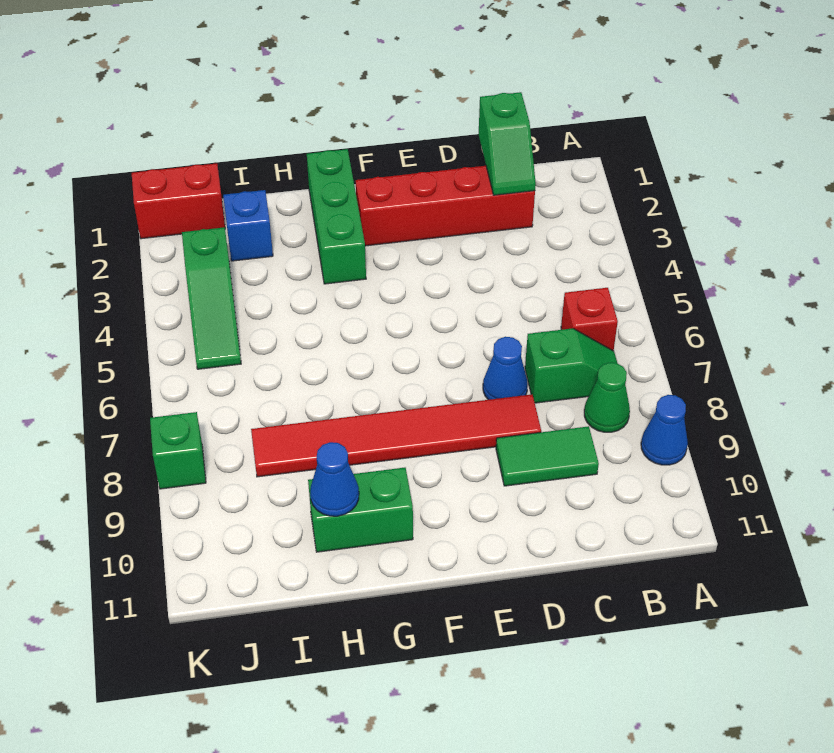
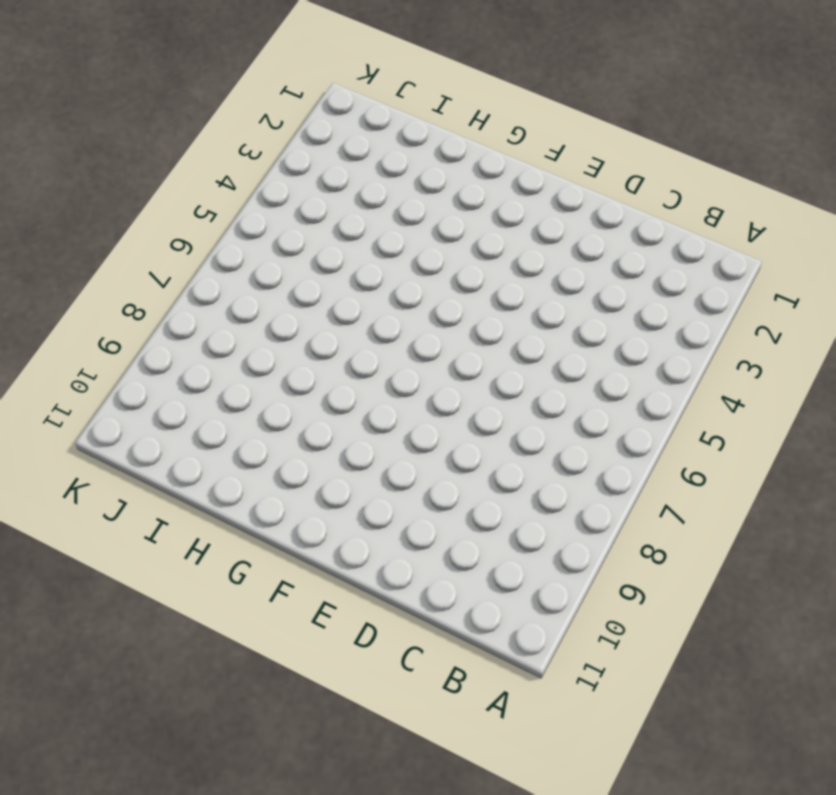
none -> blue cone A9 level 1
none -> red brick B6 level 1
none -> green slope B7:C7 level 1 top C

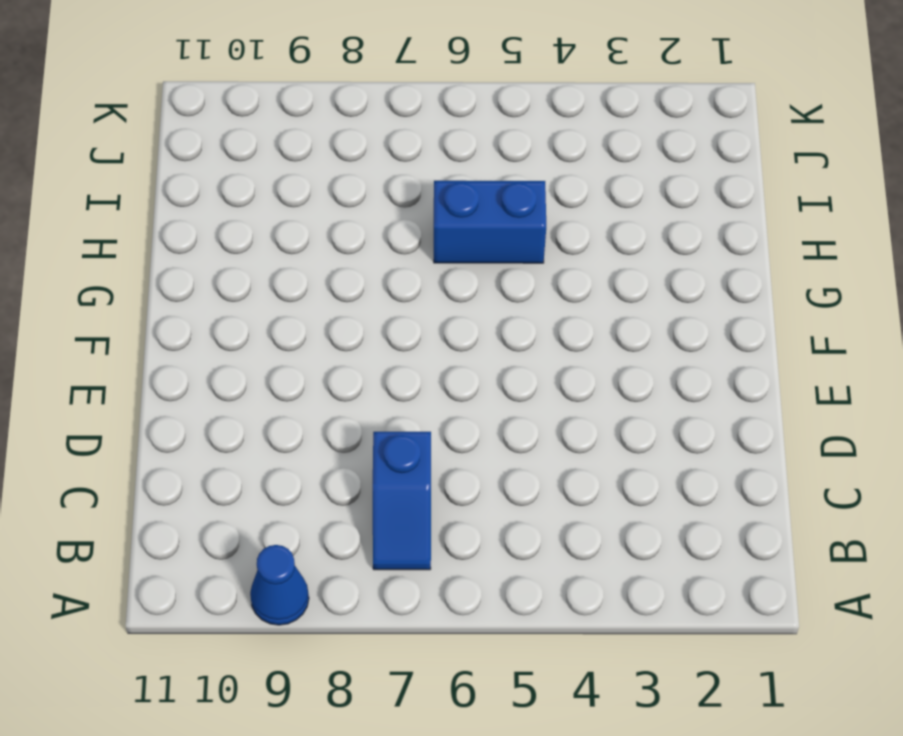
blue slope B7:C7 level 1 top C -> green slope B7:C7 level 1 top C
blue brick H5:H6 level 1 -> none
none -> red brick B6 level 1
none -> green cone B8 level 1
none -> red brick C2:F2 level 1

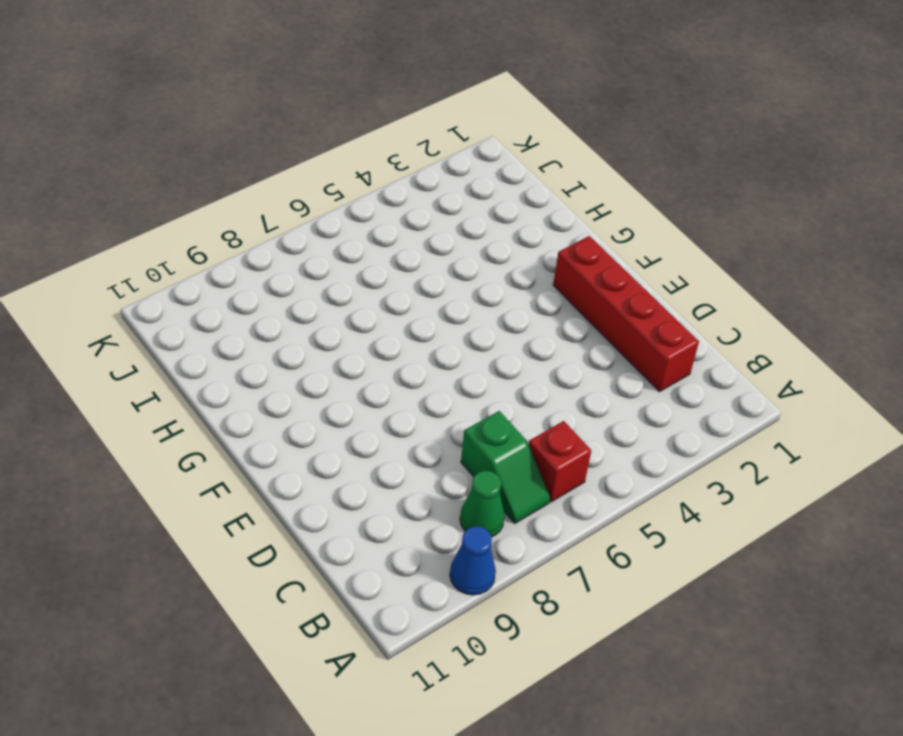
none -> green tile C9:D9 level 1
none -> blue cone D7 level 1
none -> red tile D8:I8 level 1

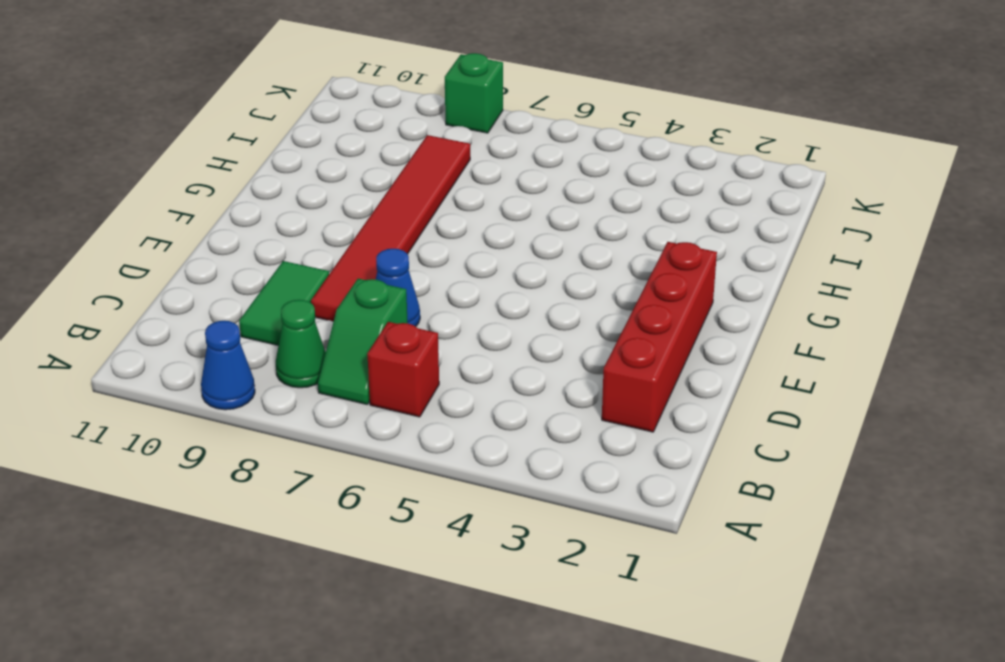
none -> green brick G1:G3 level 1
none -> green brick G10:H10 level 1
none -> blue brick I2 level 1

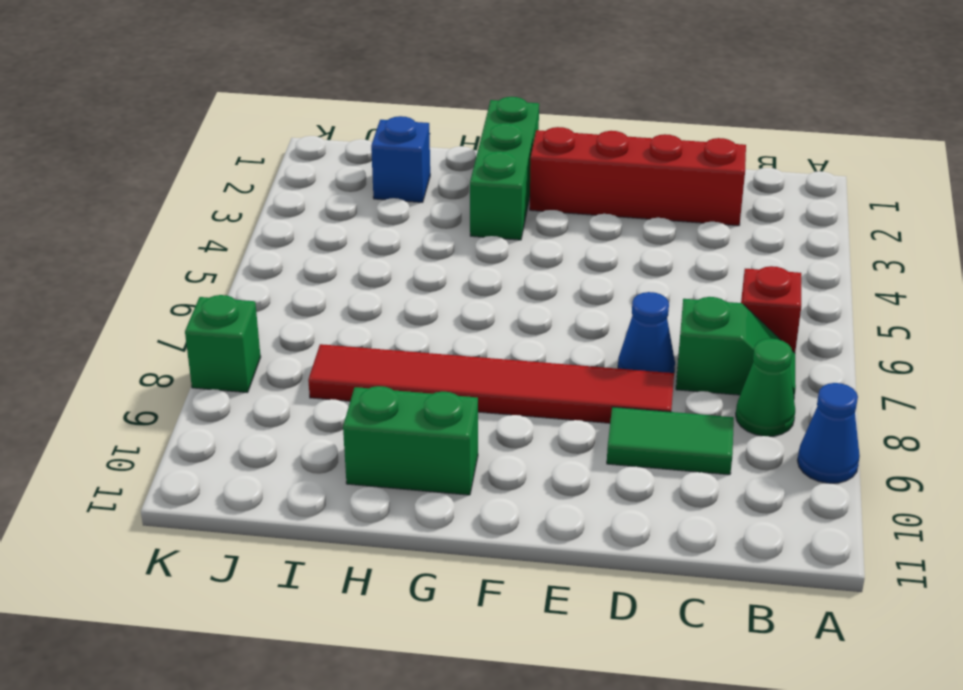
none -> red brick J1:K1 level 1
none -> green slope J3:J5 level 1 top 3
none -> green slope C1:C2 level 2 top 1

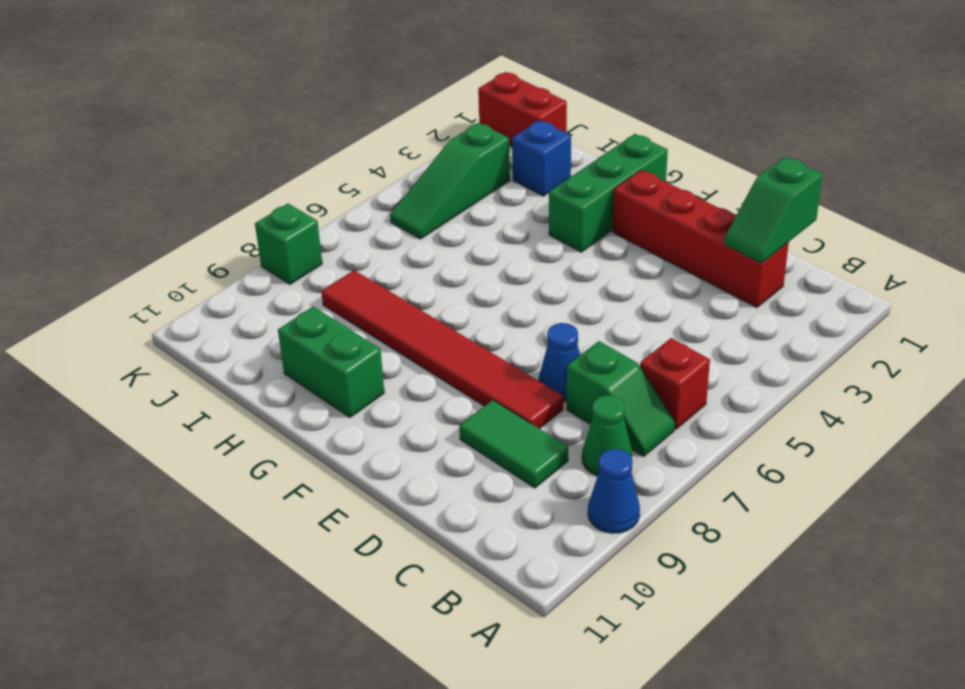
none -> blue cone H10 level 2

